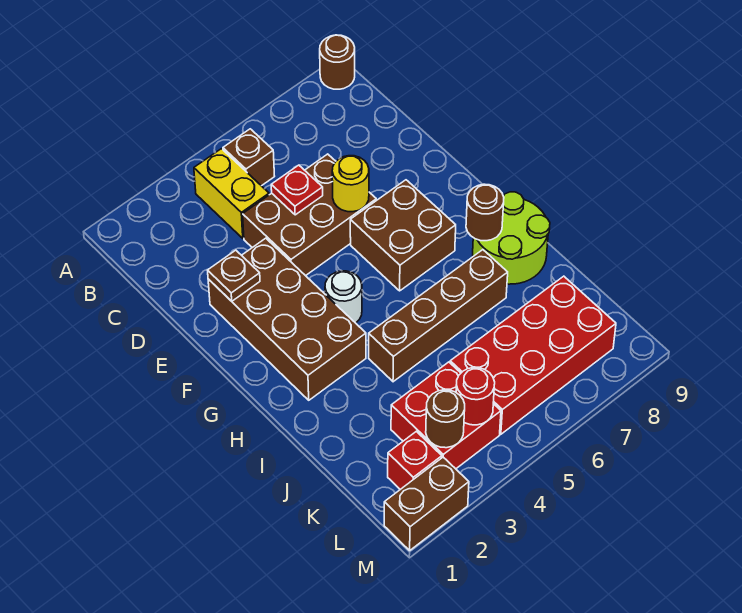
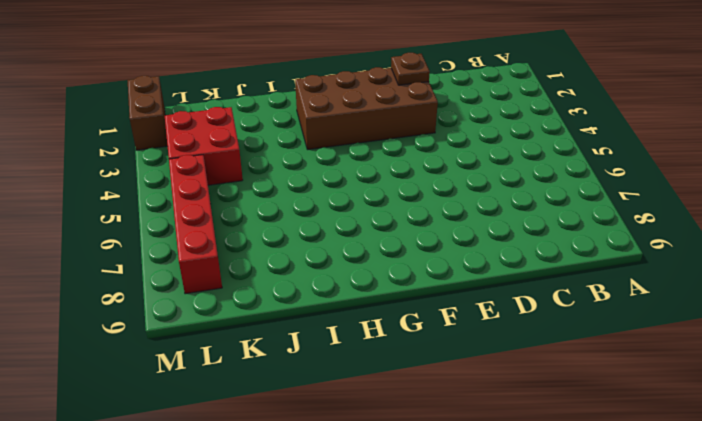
red brick L5:L8 level 1 -> red brick K5:L8 level 1
none -> brown round brick A9 level 1
none -> yellow brick B4:C4 level 1
none -> brown brick B5 level 1

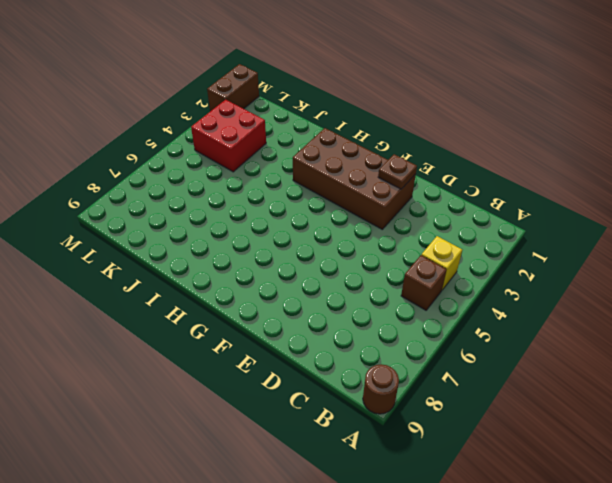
yellow brick B4 level 1 -> yellow brick B4:C4 level 1
none -> brown brick D4:E6 level 1
none -> brown brick F6:G7 level 1
none -> white round brick G4 level 1

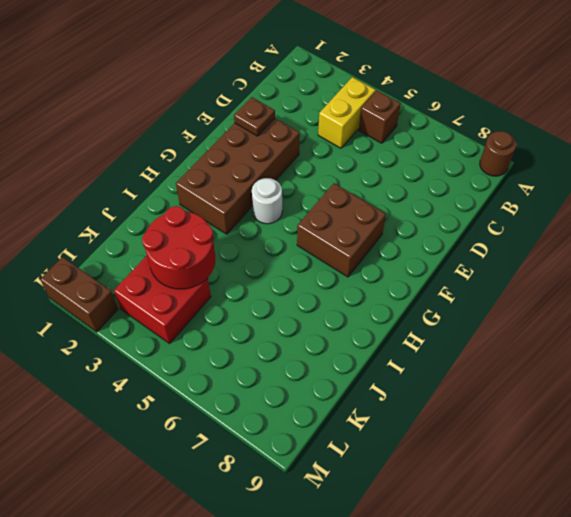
red round brick J3:K4 level 2 -> none
none -> brown brick D4:E6 level 1
none -> lime round brick H8:I9 level 1
none -> brown brick I4:I7 level 1

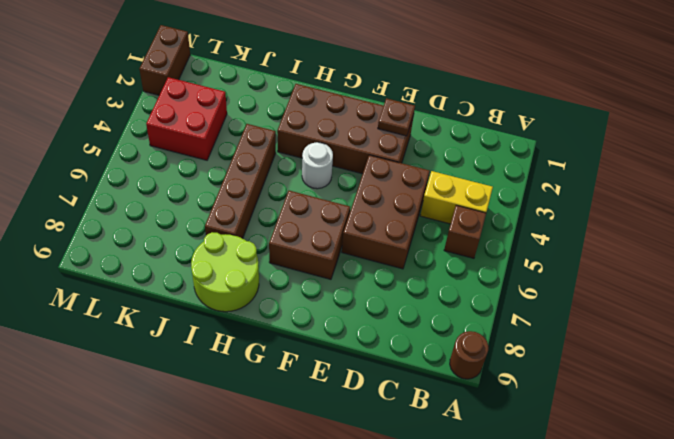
none -> red brick K5:L8 level 1
none -> red brick L2 level 1
none -> red plate D5 level 2

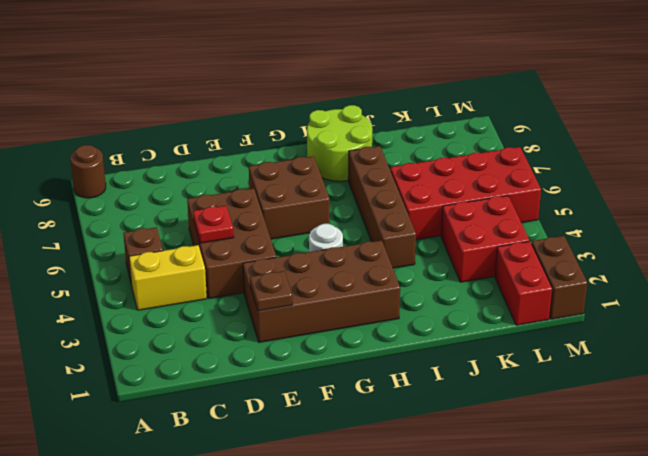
red brick J5:M6 level 1 -> red brick K5:L8 level 1
red brick L1:L2 level 1 -> red brick L2 level 1
none -> yellow round brick E6 level 2
none -> brown round brick H8 level 2
none -> brown round brick L3 level 2

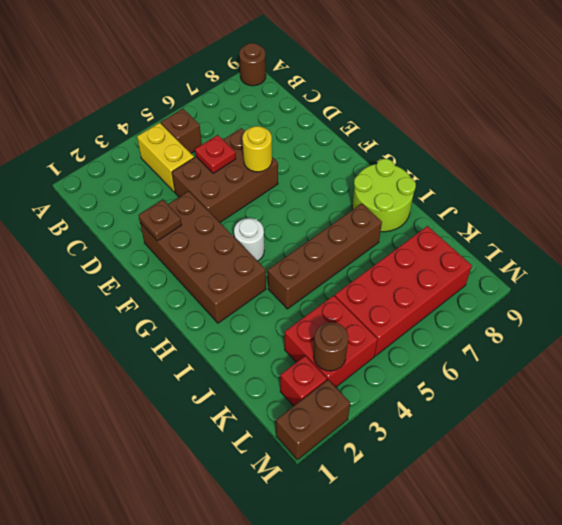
none -> brown brick F6:G7 level 1
none -> brown round brick H8 level 2
none -> red round brick L4 level 2

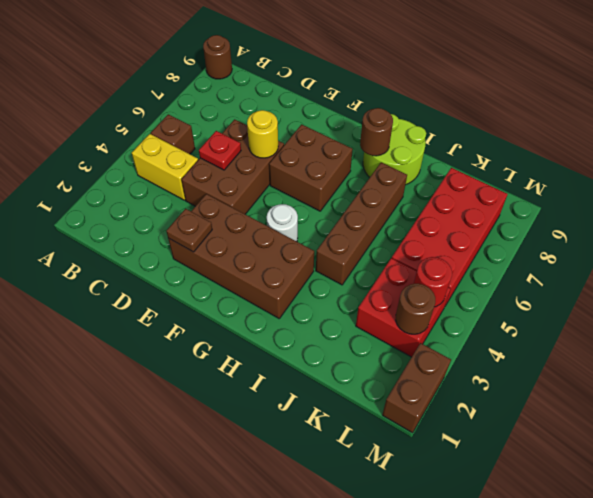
none -> red brick L2 level 1

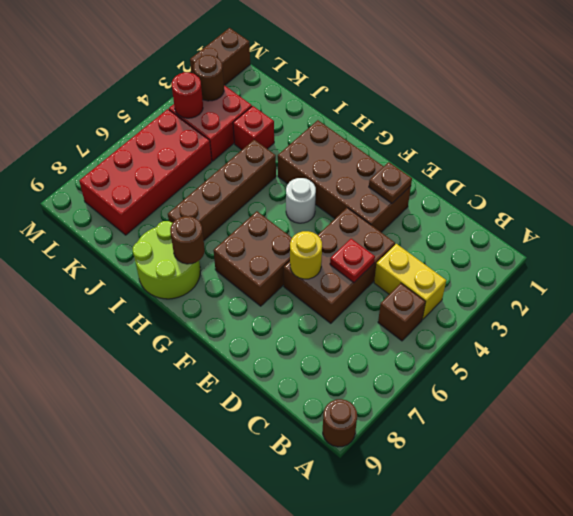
red brick J3 level 1 -> red brick L2 level 1

